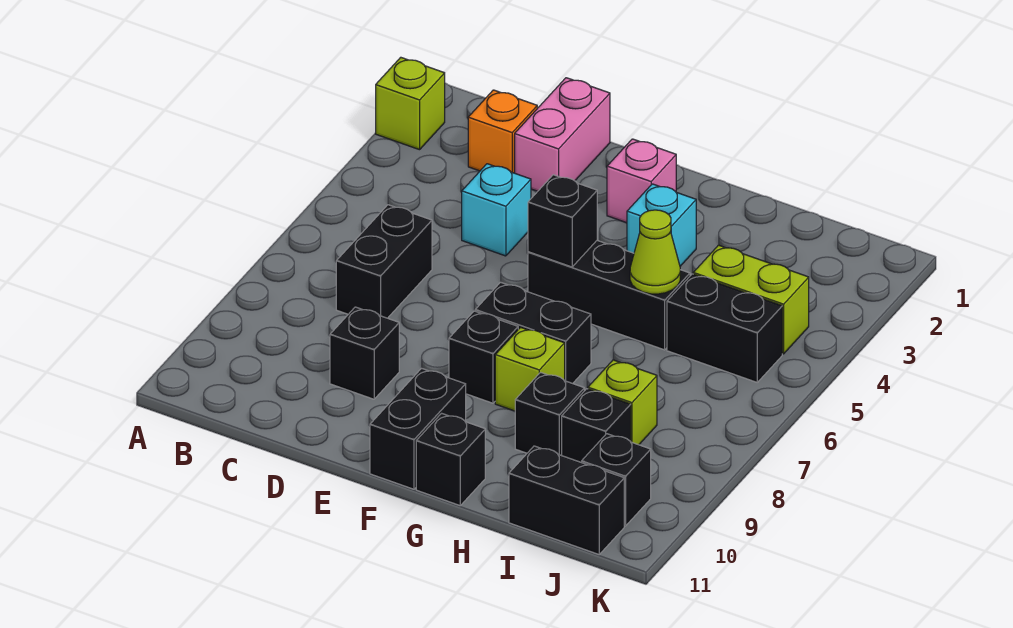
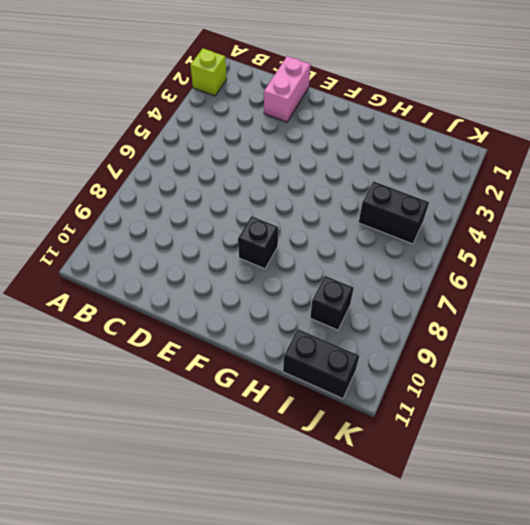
none -> orange brick C2 level 1
none -> black brick C6:C7 level 1
none -> cyan brick D4 level 1

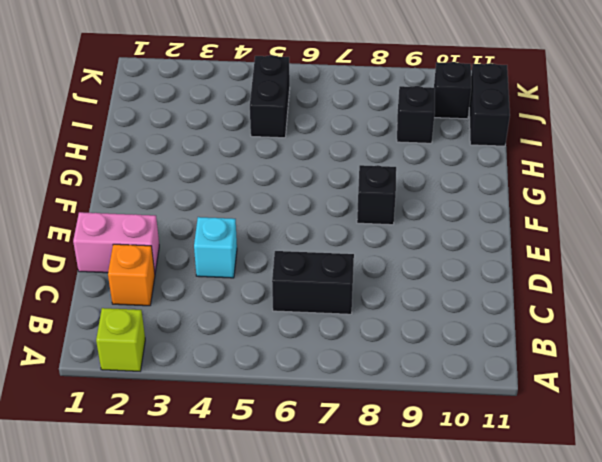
none -> black brick D9 level 1
none -> pink brick F2 level 1
none -> black brick F5:H5 level 1

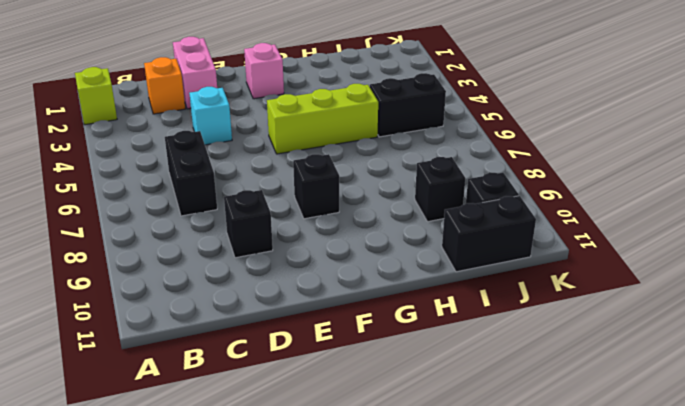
lime brick F5:H5 level 1 -> black brick F5:H5 level 1
none -> black brick F7:G7 level 1
none -> black brick F10:F11 level 1
none -> cyan brick G3 level 1

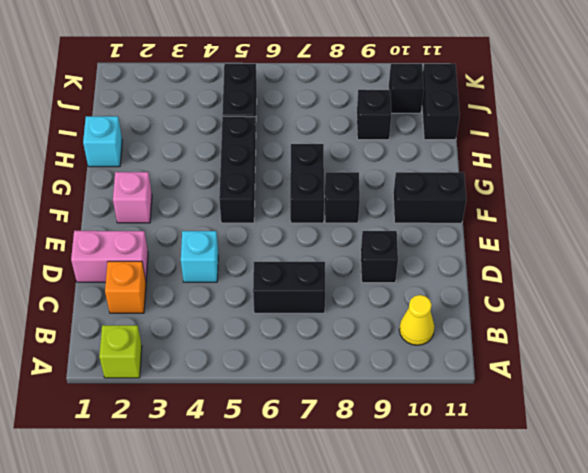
yellow cone B10 level 1 -> none
cyan brick H1 level 1 -> cyan brick G3 level 1
none -> lime brick G8 level 1
none -> black brick G11 level 1
none -> black brick H9 level 1

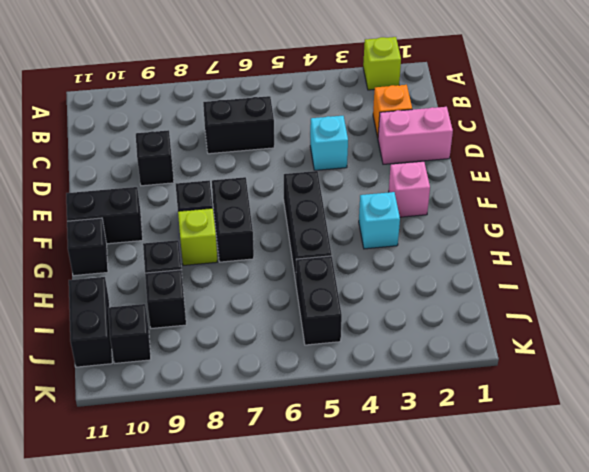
none -> lime brick I4:J4 level 1
none -> lime brick I8 level 1
none -> black brick F5 level 2

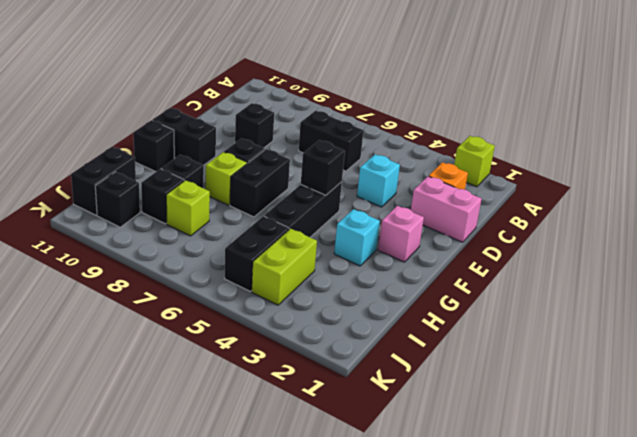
none -> lime cone H5 level 2

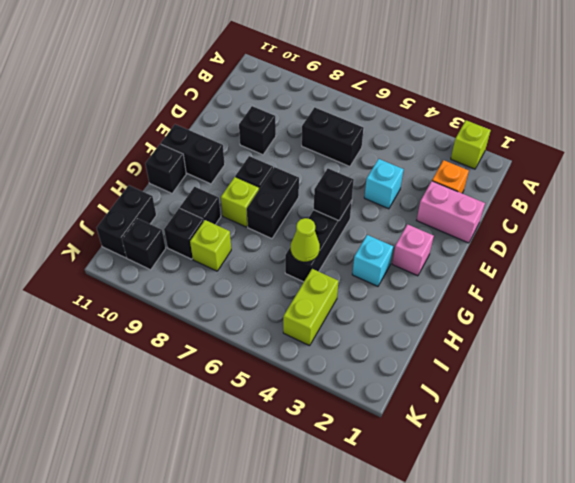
none -> black brick I5:J5 level 1

